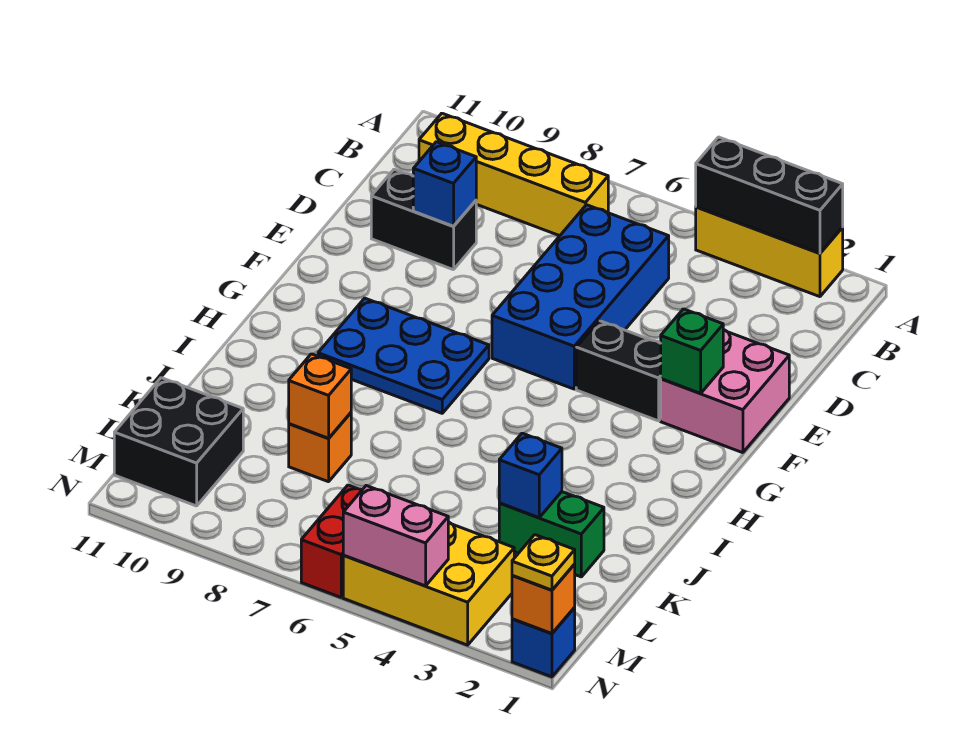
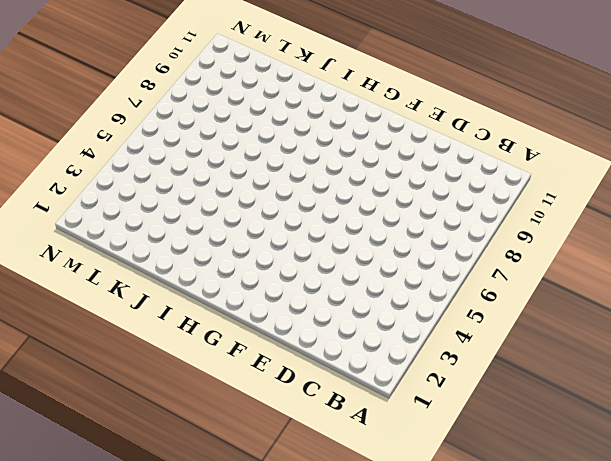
none -> yellow brick A2:A4 level 1
none -> yellow brick B7:B10 level 1
none -> blue brick C5:F6 level 1

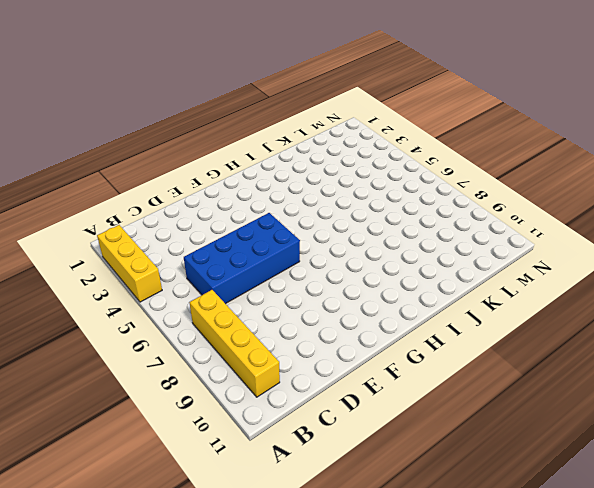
none -> black brick D9:D10 level 1
none -> pink brick E1:F2 level 1
none -> black brick F3:F4 level 1

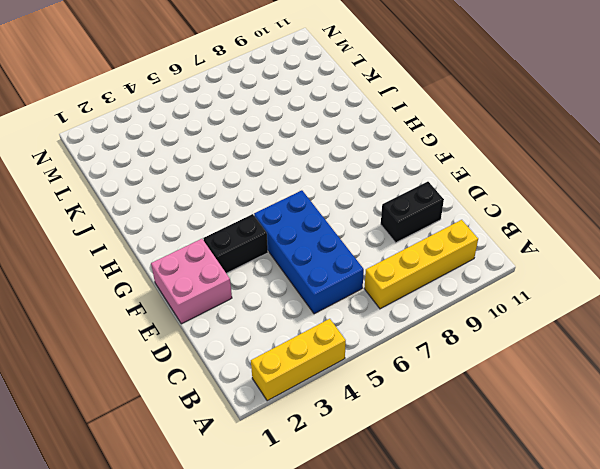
none -> blue plate G7:H9 level 1
none -> green brick K2:K3 level 1
none -> orange brick K8 level 1

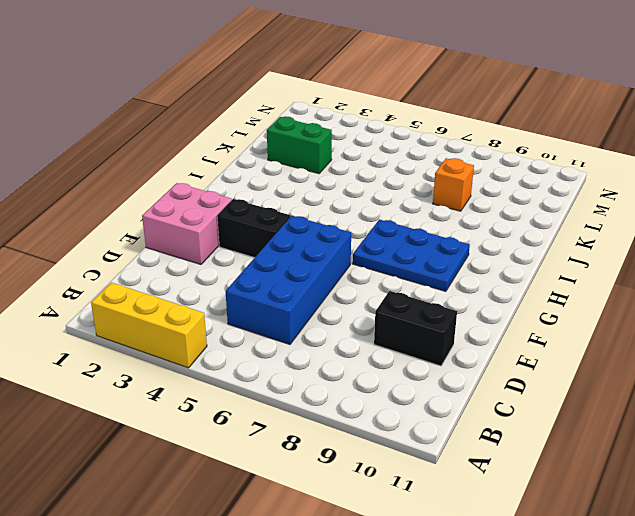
none -> yellow brick B7:B10 level 1
none -> black brick L10:M11 level 1
none -> yellow brick M3:N5 level 1

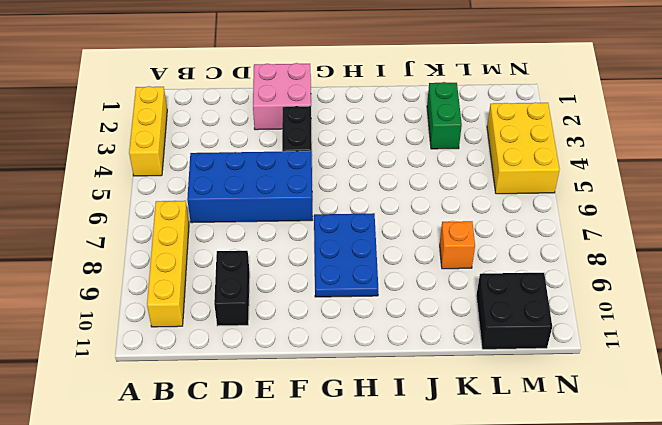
none -> red brick M6:N6 level 1
none -> blue brick N1 level 1
none -> black brick A2:A4 level 2

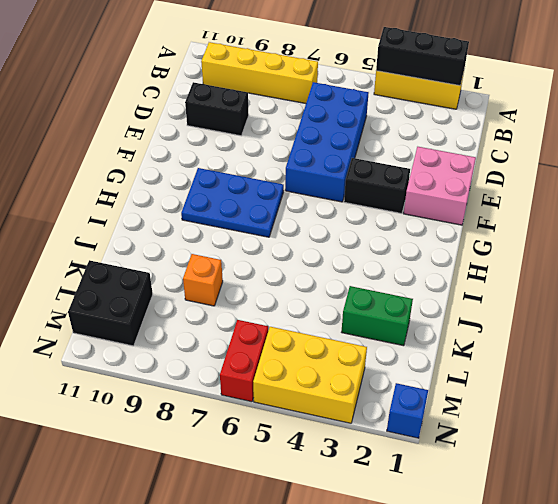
none -> blue brick D9 level 2
none -> green brick F2 level 2
none -> blue brick K3 level 2

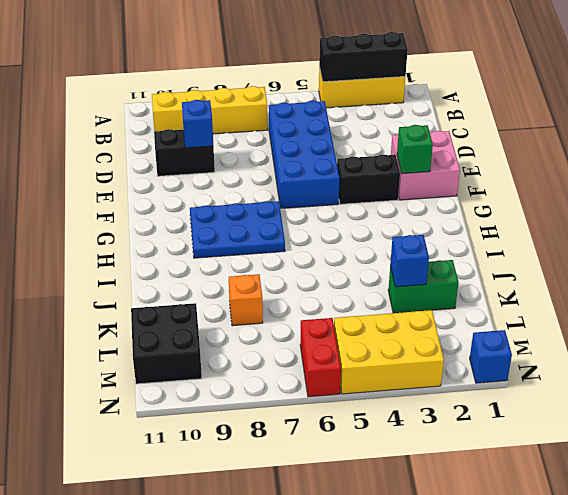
none -> orange brick K8 level 2
none -> orange brick N1 level 2
none -> pink brick N4:N5 level 2

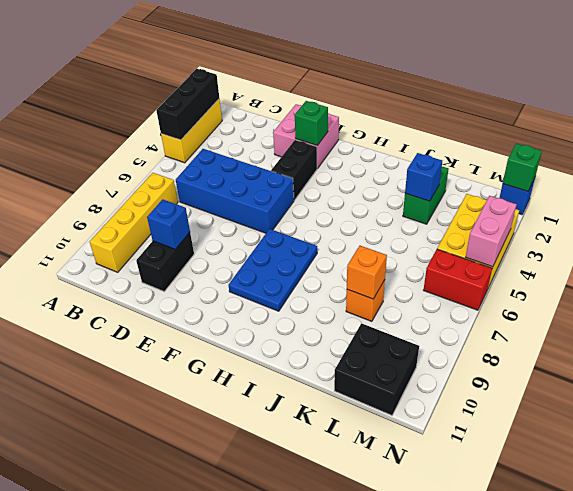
green brick N1 level 2 -> orange brick N1 level 2
none -> yellow plate N1 level 3

